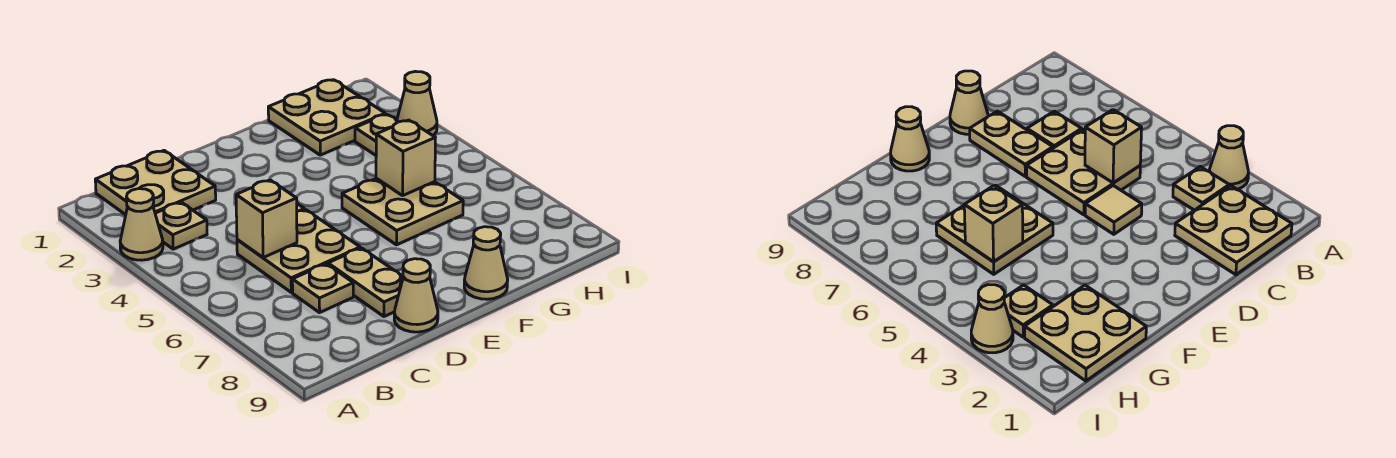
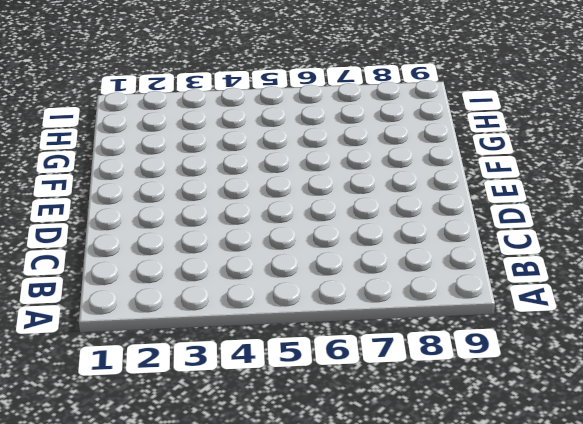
none -> tan cone A3 level 1
none -> tan plate B1:C2 level 1
none -> tan plate B3 level 1

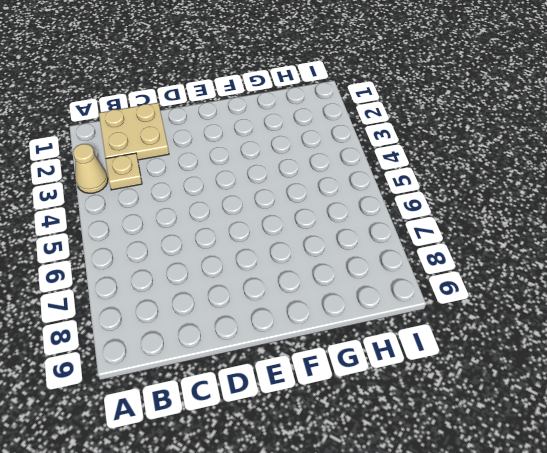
none -> tan plate C5:D6 level 1
none -> tan plate C7 level 1
none -> tan tile D4 level 1

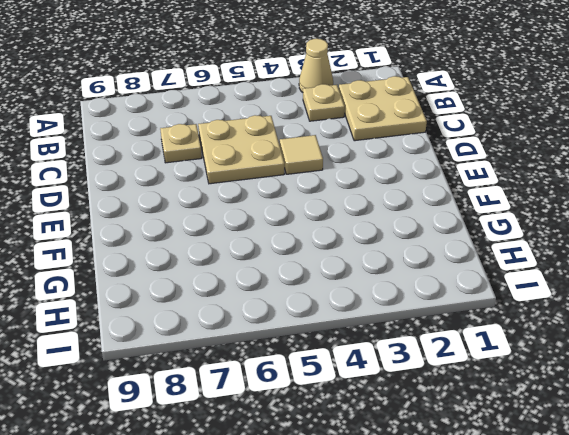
none -> tan plate D7:D8 level 1
none -> tan cone D9 level 1
none -> tan plate F5:G6 level 1

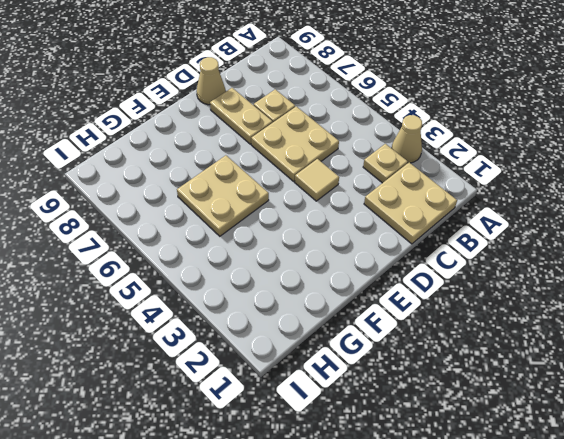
none -> tan cone F9 level 1
none -> tan plate G1:H2 level 1
none -> tan plate H3 level 1

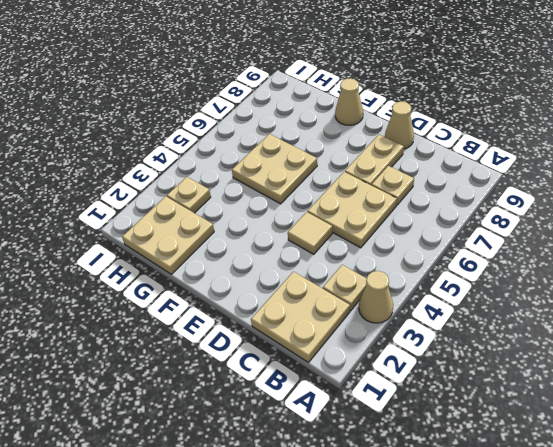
none -> tan cone I3 level 1
none -> tan brick C5 level 2
none -> tan brick G5 level 2

